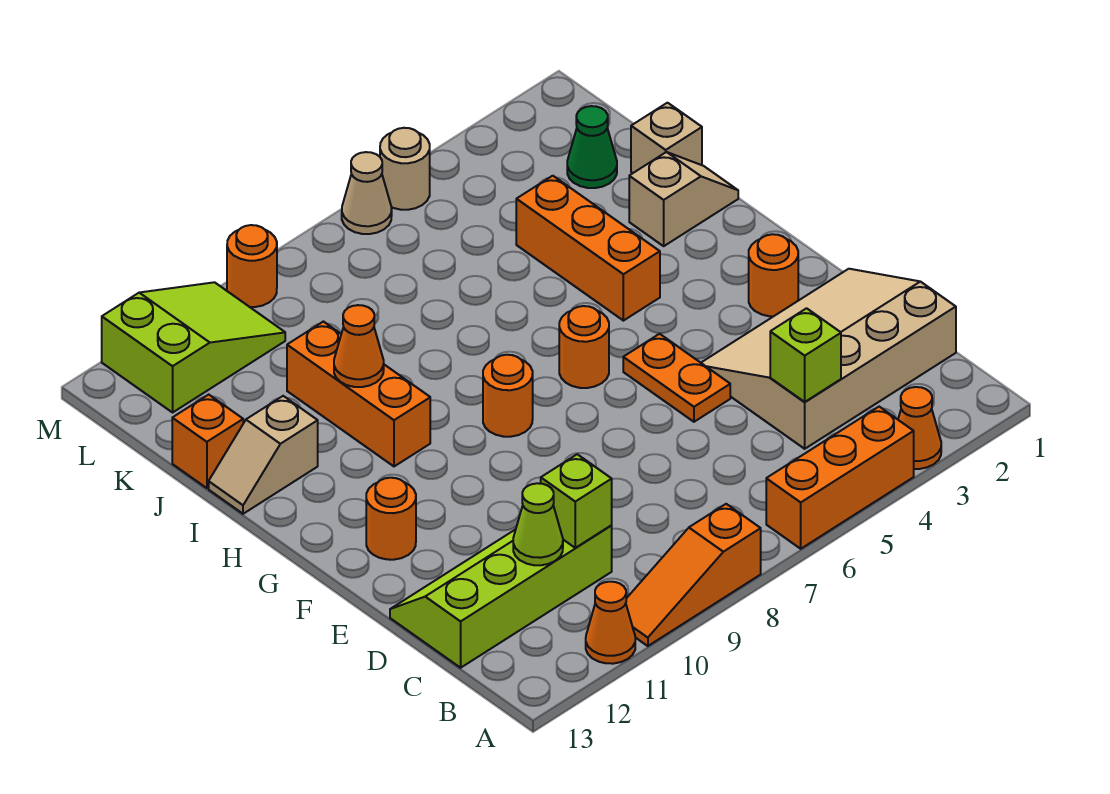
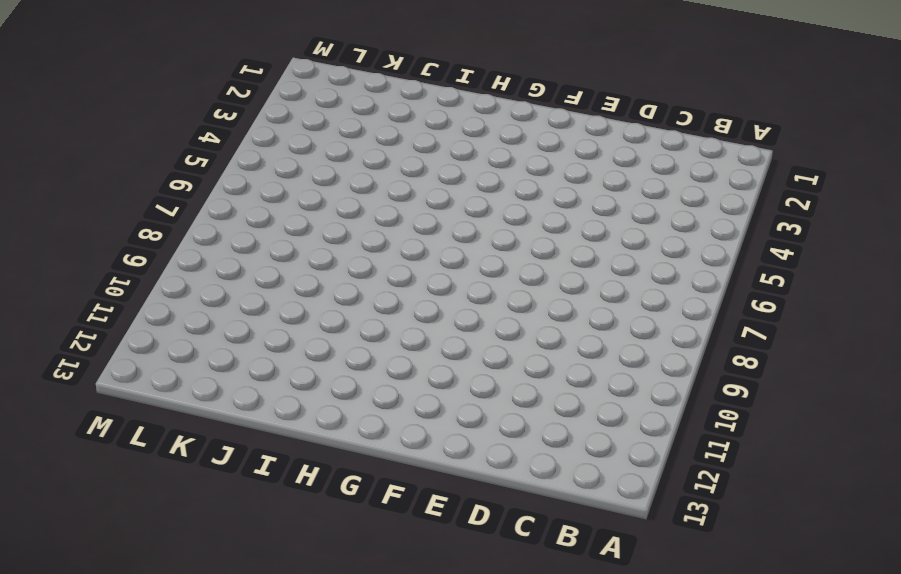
none -> orange cone A3 level 1
none -> orange brick A4:A6 level 1
none -> orange slope A8:A10 level 1 top 8

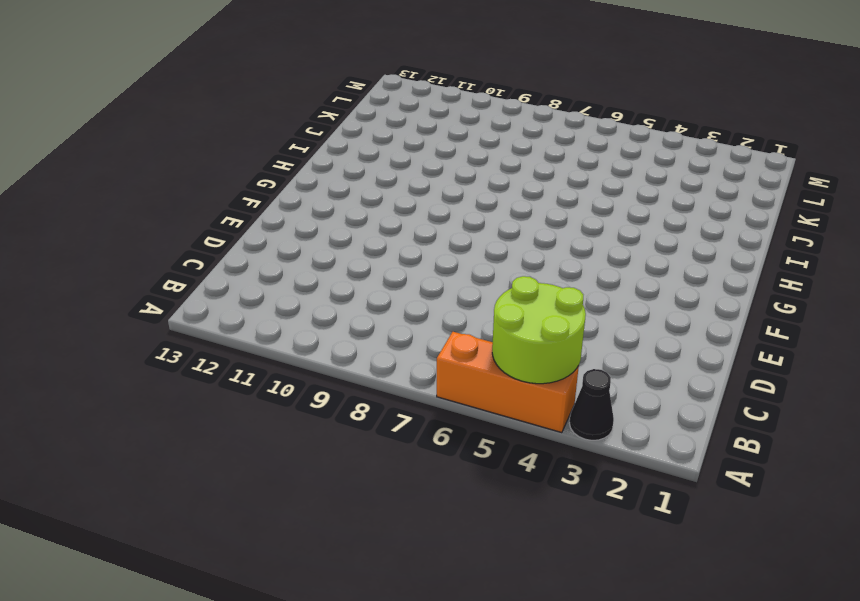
black cone A3 level 1 -> orange cone A3 level 1
lime round brick A4:B5 level 2 -> none
none -> orange slope A8:A10 level 1 top 8
none -> orange cone A11 level 1
none -> tan slope C1:E4 level 1 top C

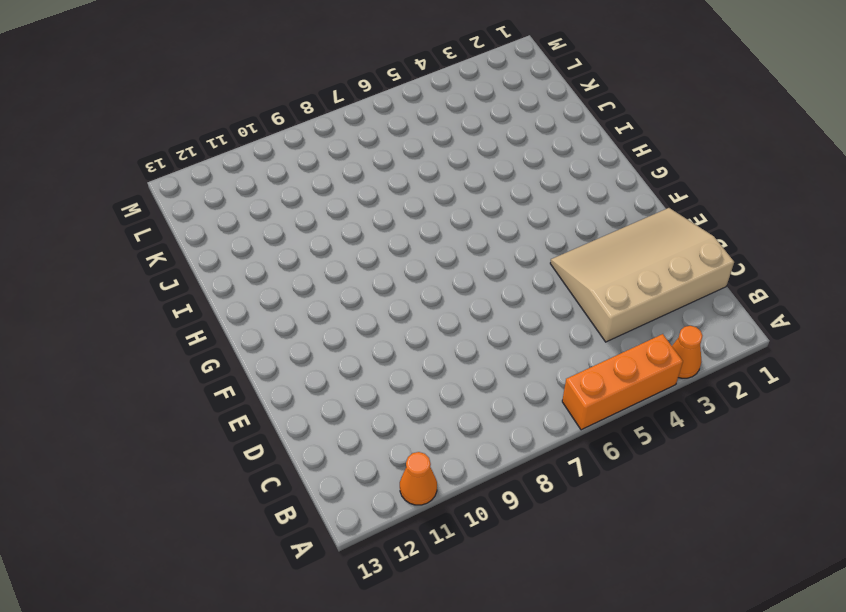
none -> orange slope A8:A10 level 1 top 8
none -> lime slope C10:D13 level 1 top C
none -> orange plate E5:F5 level 1

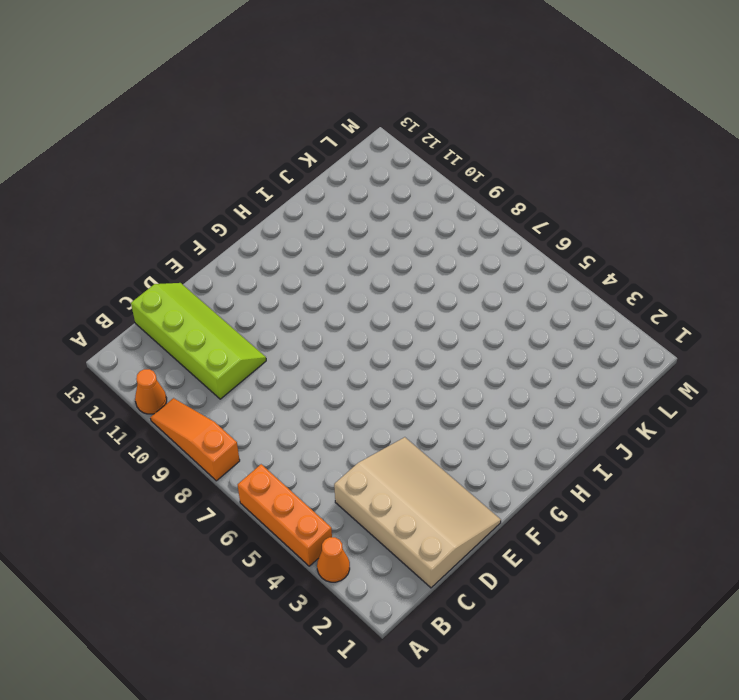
none -> orange plate E5:F5 level 1
none -> orange round brick F2 level 1
none -> orange round brick F12 level 1

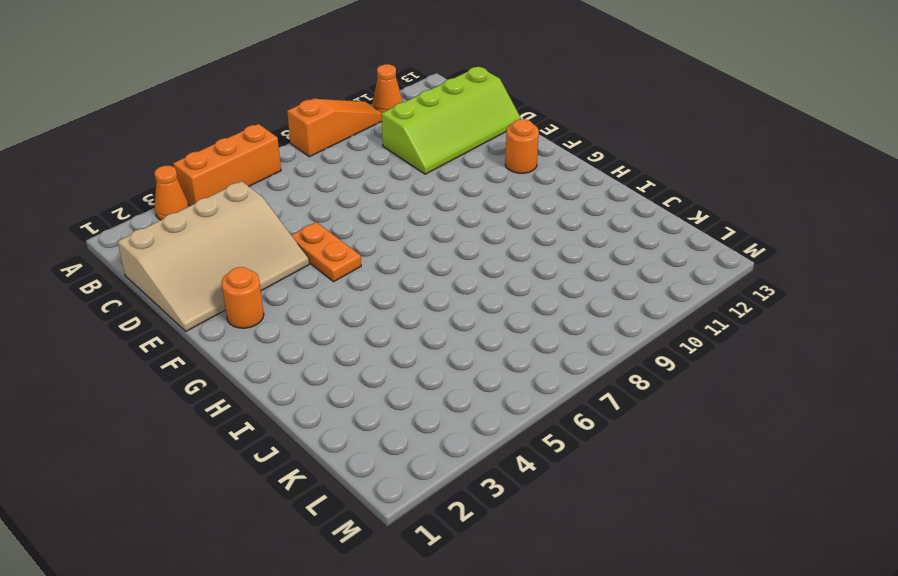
none -> orange round brick G6 level 1
none -> orange round brick G8 level 1
none -> orange brick H4:J4 level 1

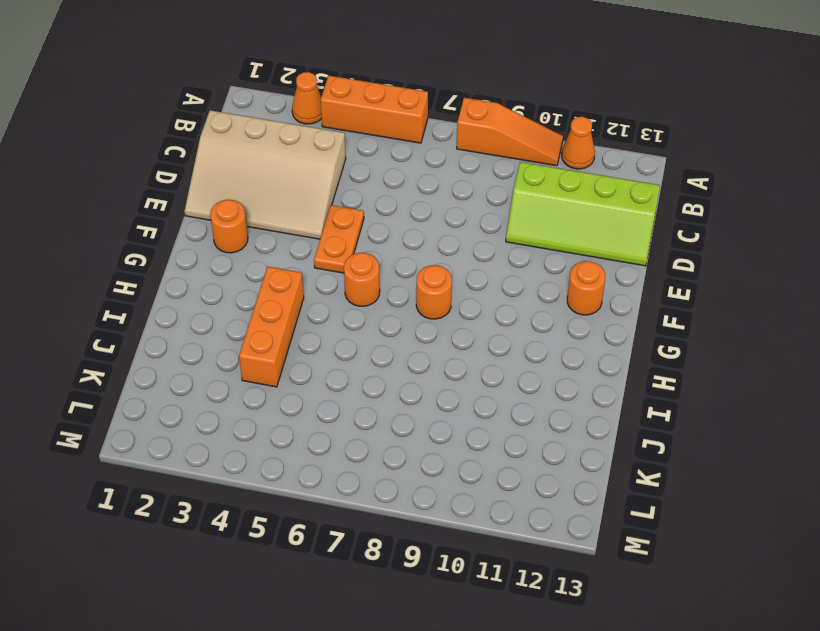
none -> orange brick H10:J10 level 1
none -> tan slope I1:I2 level 1 top 2
none -> tan slope I12:I13 level 1 top 12

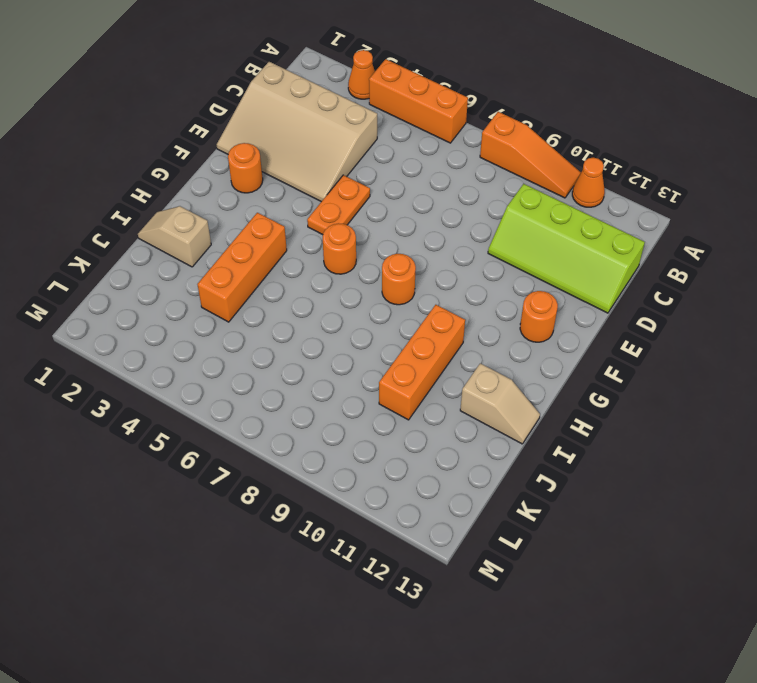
none -> tan brick J1 level 1
none -> orange brick J13 level 1
none -> green cone K2 level 1

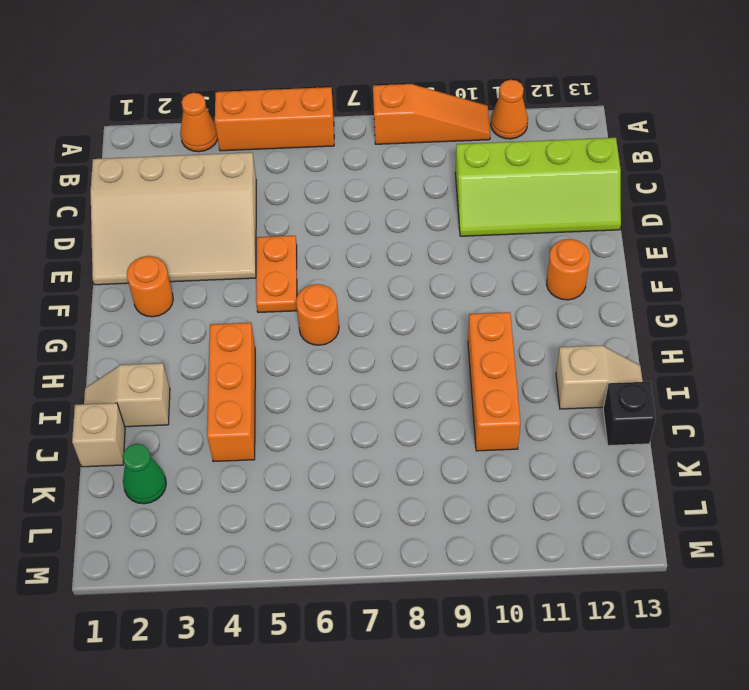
black brick J13 level 1 -> orange brick J13 level 1
none -> orange round brick G8 level 1
none -> lime slope L10:M12 level 1 top 12
none -> tan round brick M5 level 1

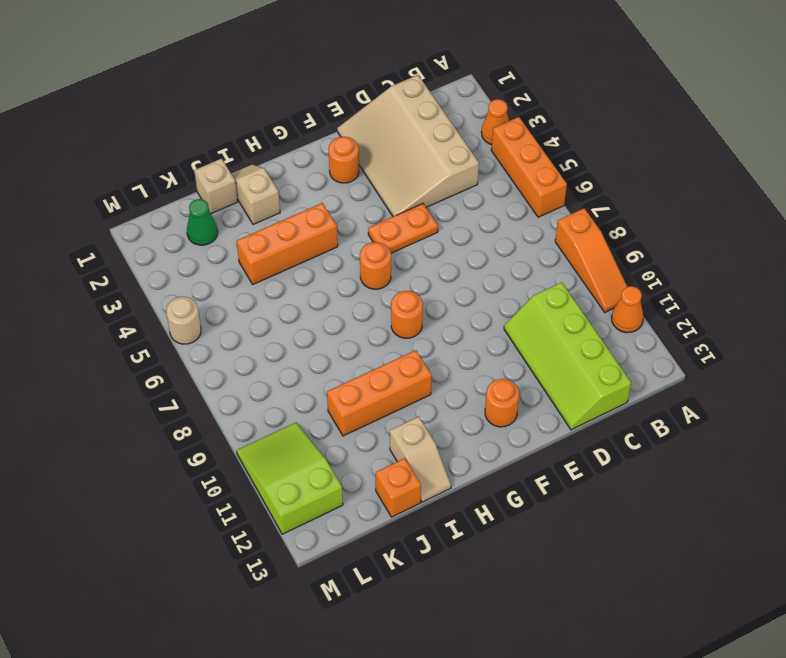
none -> tan cone M6 level 1
none -> orange round brick M9 level 1
none -> lime brick C4 level 2

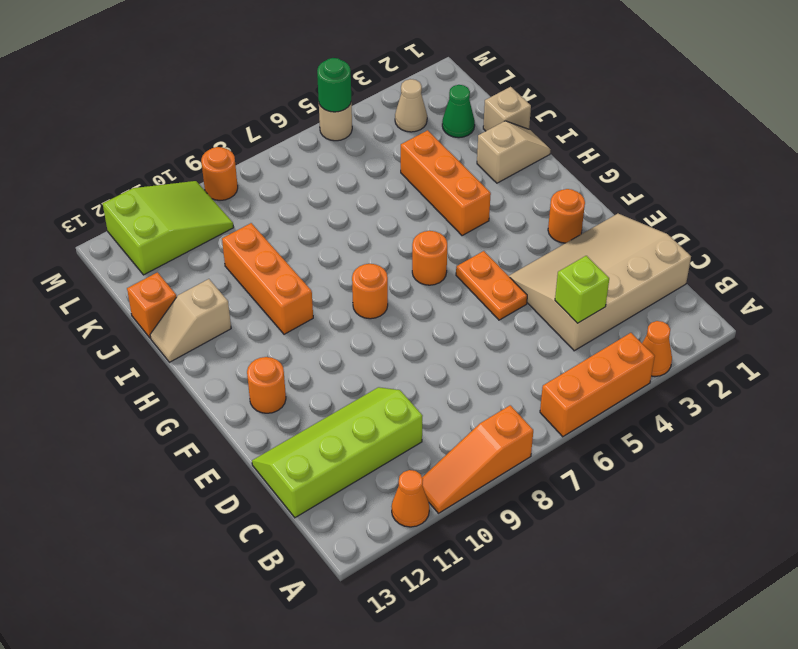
tan cone L3 level 1 -> tan cone M6 level 1
green round brick M5 level 2 -> none
none -> lime brick C10 level 2
none -> lime cone C11 level 2
none -> orange cone I10 level 2

